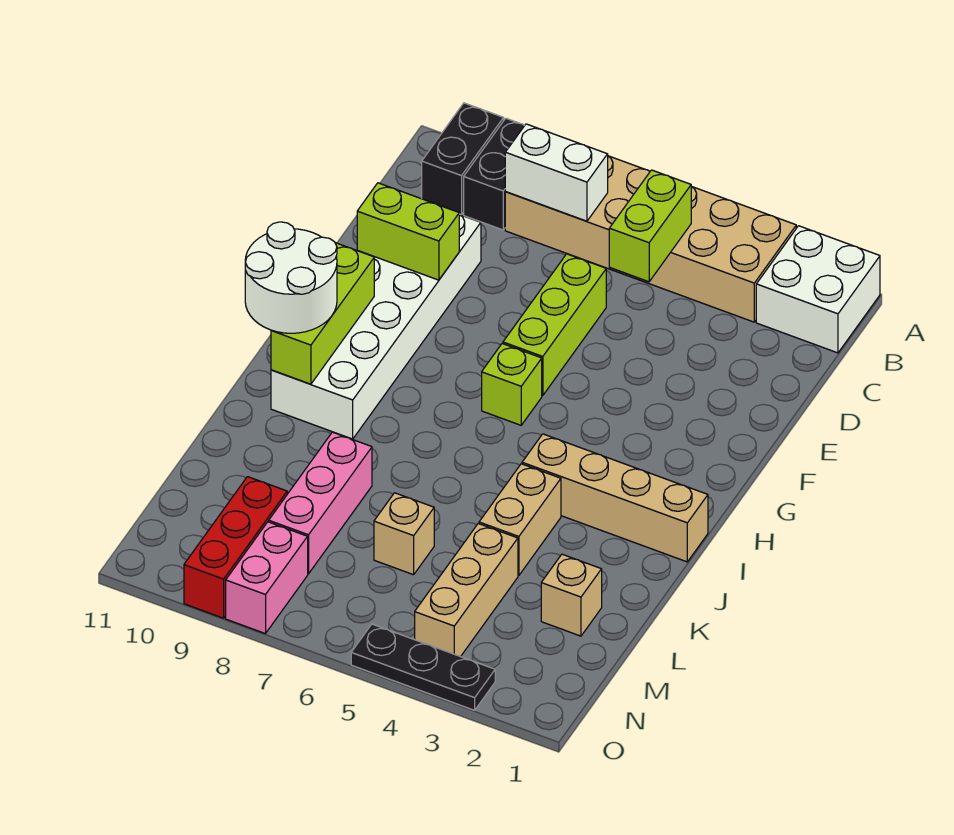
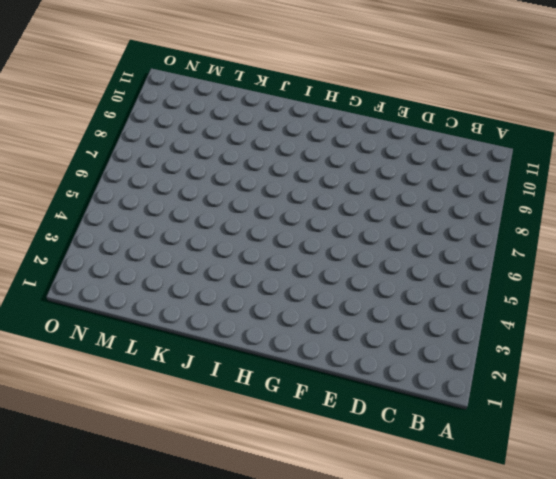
none -> white brick A1:B2 level 1
none -> tan brick A3:B8 level 1
none -> black brick A9:B9 level 1

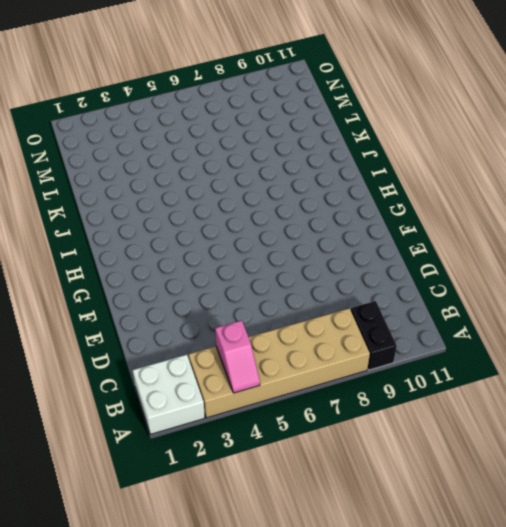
pink slope A4:B4 level 2 top B -> none
none -> black brick A10:B10 level 1
none -> lime brick D6:F6 level 1
none -> white brick D9:I10 level 1

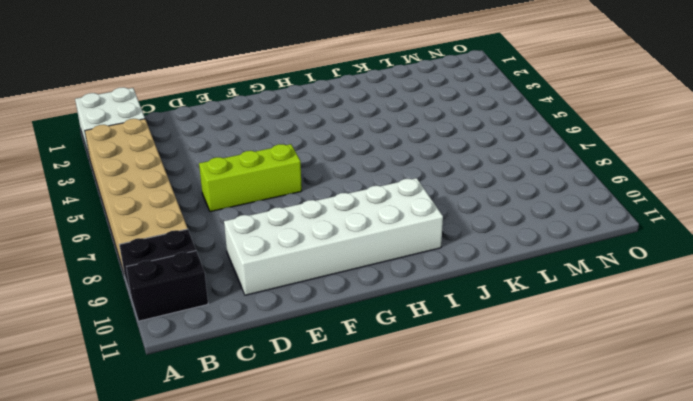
none -> lime brick G6 level 1
none -> tan brick I1:I4 level 1
none -> tan brick J4:K4 level 1

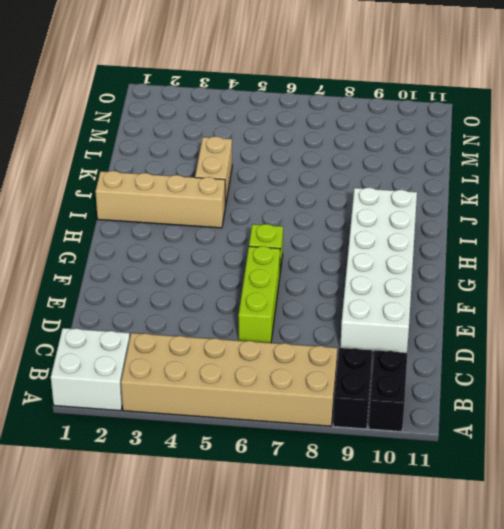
none -> pink brick K8:M8 level 1
none -> tan brick L2 level 1
none -> tan brick L4:N4 level 1

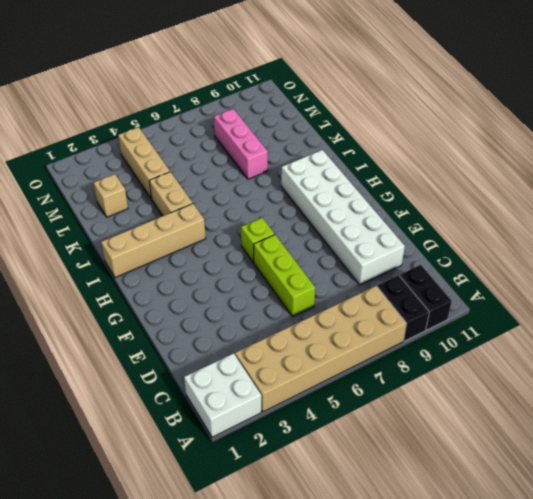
none -> tan brick L6 level 1
none -> red brick M9:O9 level 1
none -> pink brick N8:O8 level 1

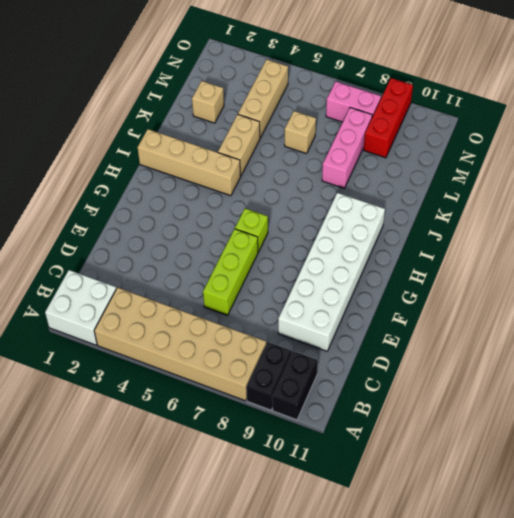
pink brick N7:N8 level 1 -> pink brick N8:O8 level 1
none -> black plate O3:O5 level 1
none -> lime brick B5:C5 level 2
none -> white brick B7:B8 level 2

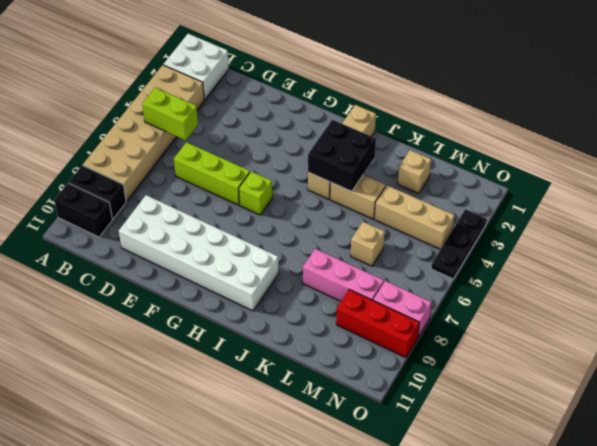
black brick I3:J4 level 2 -> none
none -> white brick B7:B8 level 2
none -> lime brick E9:E10 level 2
none -> lime brick G10:I10 level 2

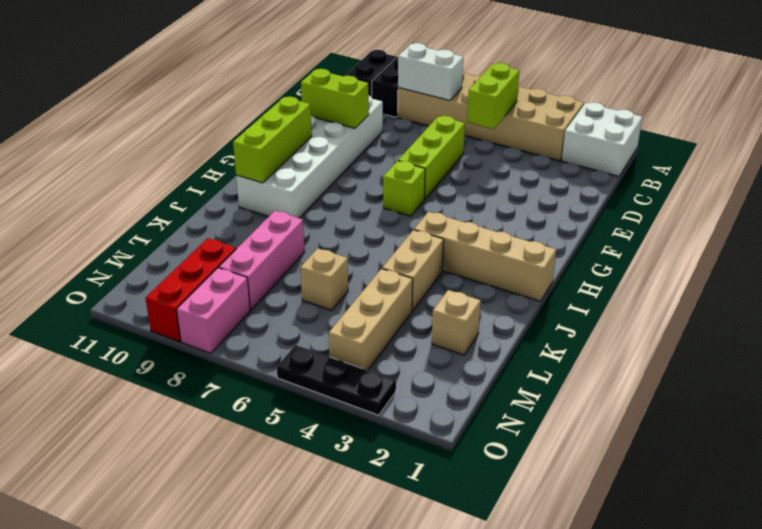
none -> white round brick H10:I11 level 3

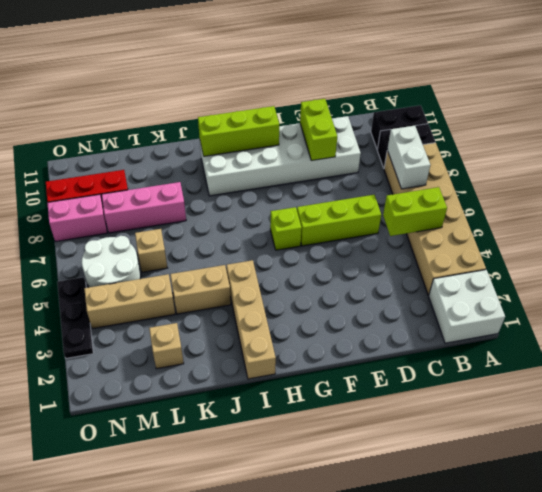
white round brick M5:N6 level 1 -> white round brick H10:I11 level 3

